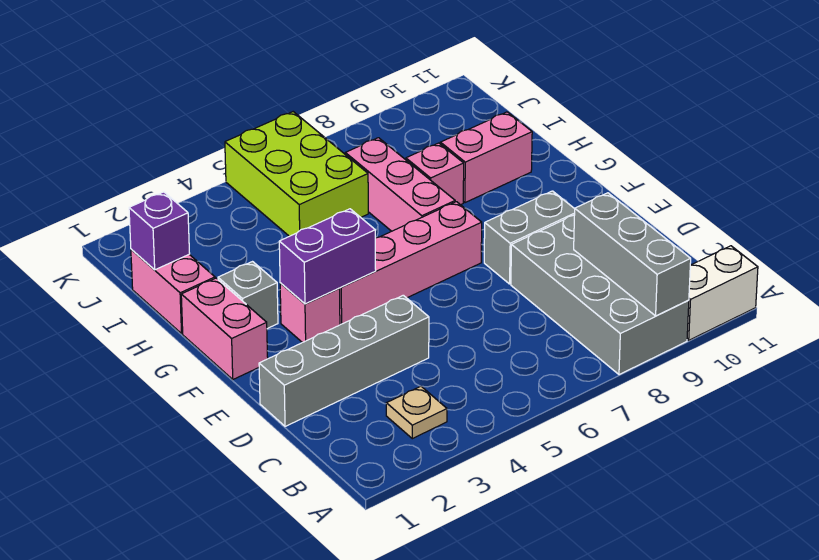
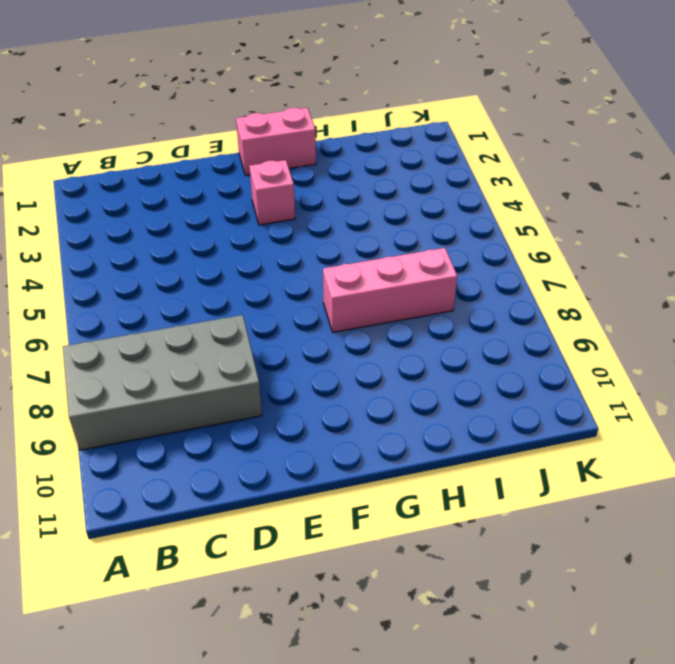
none -> white brick A10:A11 level 1
none -> tan plate B3 level 1
none -> grey brick D1:D4 level 1

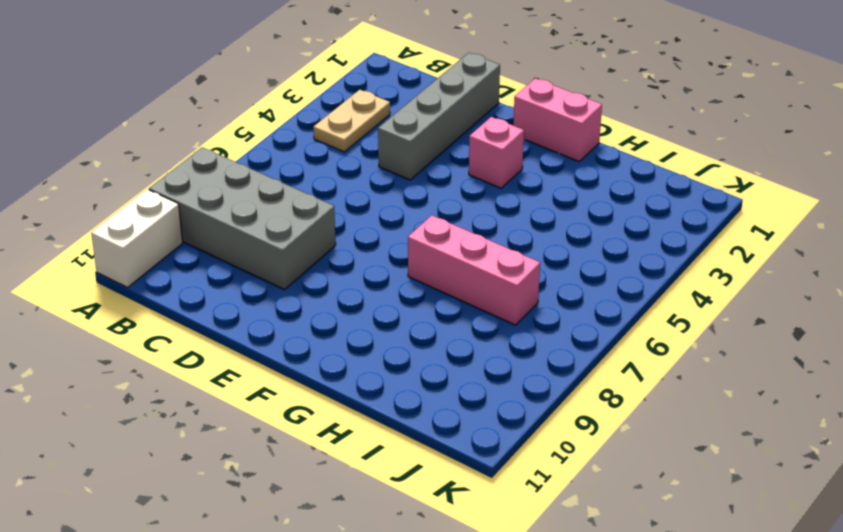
tan plate B3:B4 level 1 -> tan plate B3 level 1
none -> grey brick E8:E9 level 1
none -> pink brick F4:F7 level 1
none -> grey brick G2 level 1

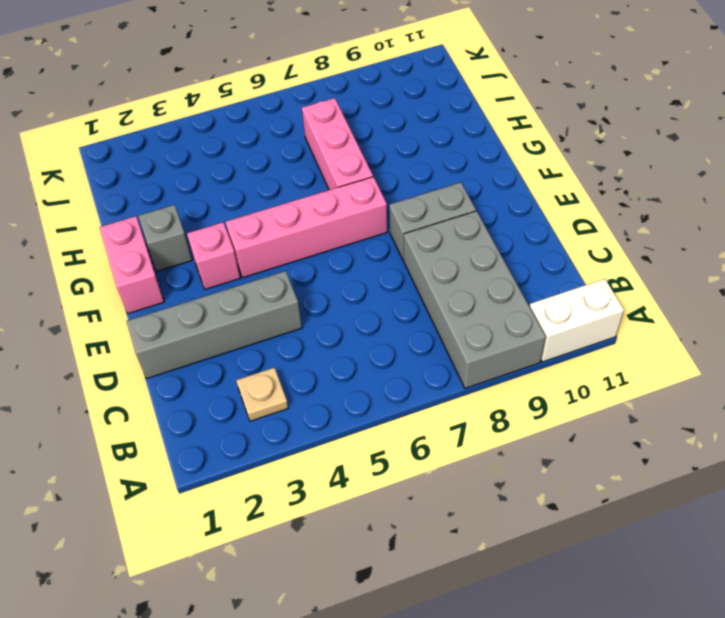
none -> pink brick H1:I1 level 1
none -> pink brick H8 level 1
none -> pink brick H9:H10 level 1

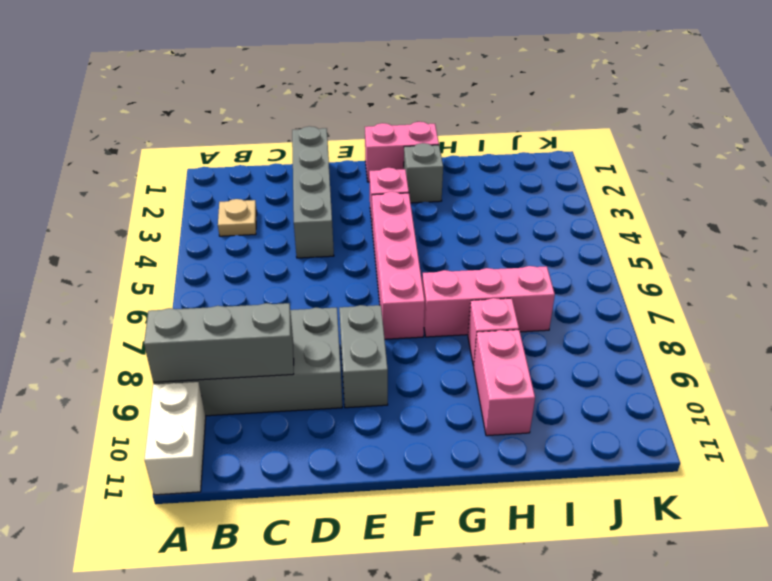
none -> pink brick H1:I1 level 1
none -> lime brick I5:K6 level 1
none -> purple brick F3:F4 level 2

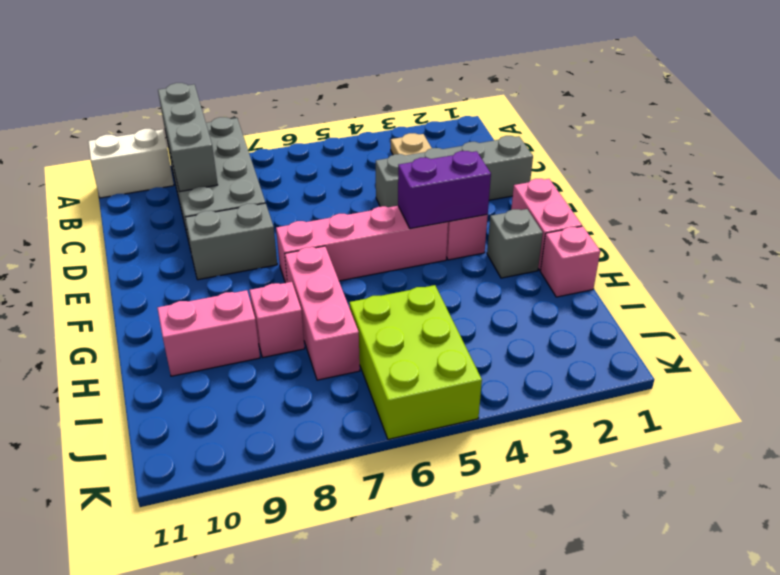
pink brick H1 level 1 -> pink brick H1:I1 level 1
none -> purple brick I1 level 2

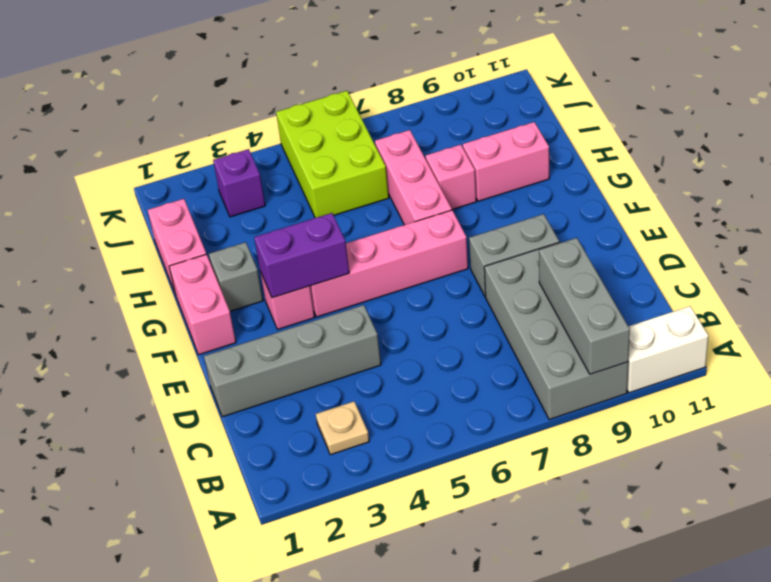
purple brick J3 level 1 -> purple brick I1 level 2

